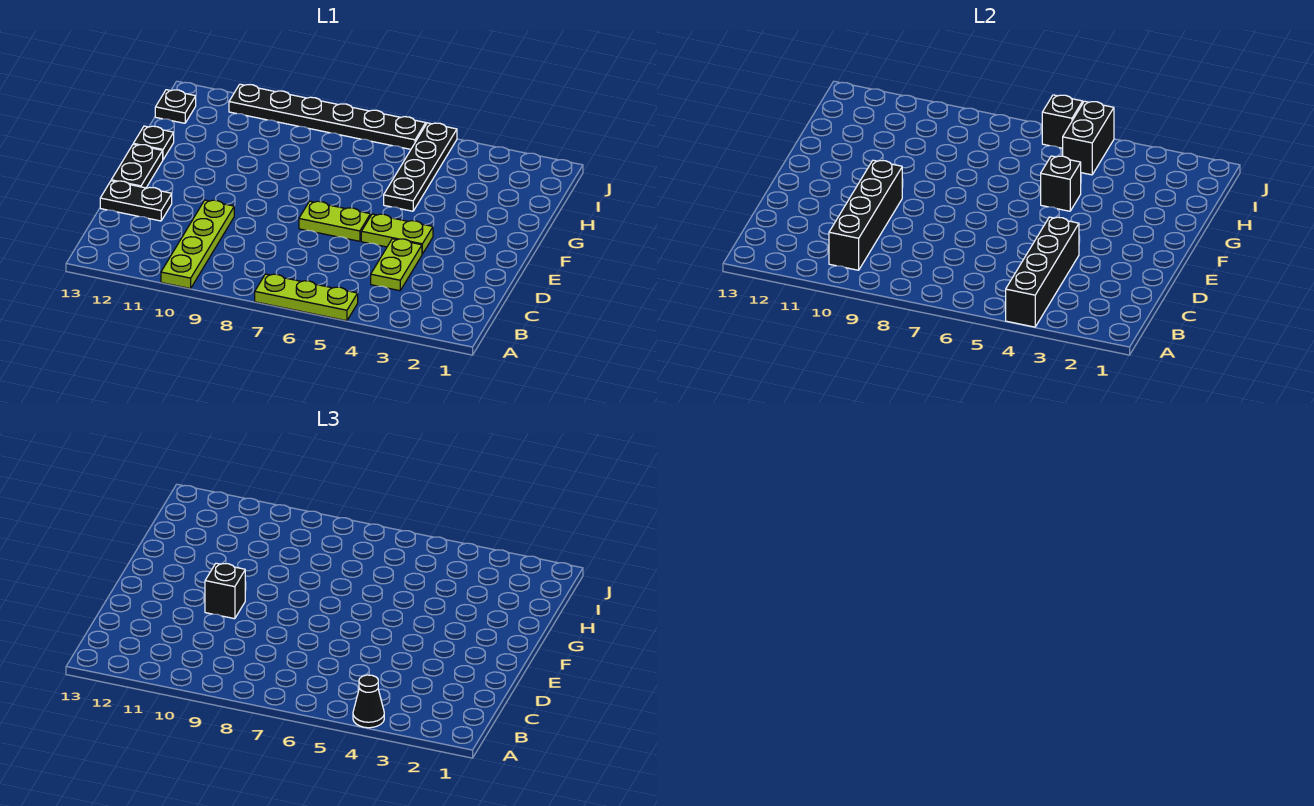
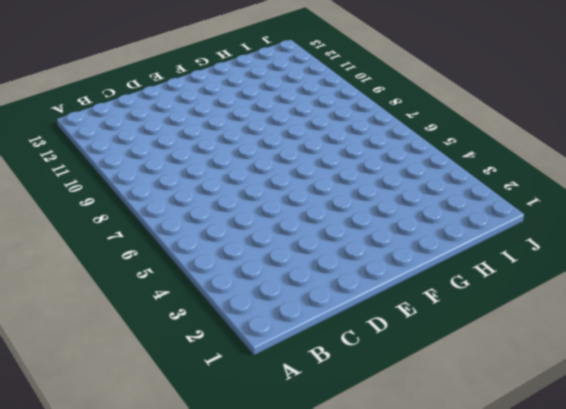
none -> lime plate A5:A7 level 1
none -> lime plate A10:D10 level 1
none -> lime plate C4:D4 level 1

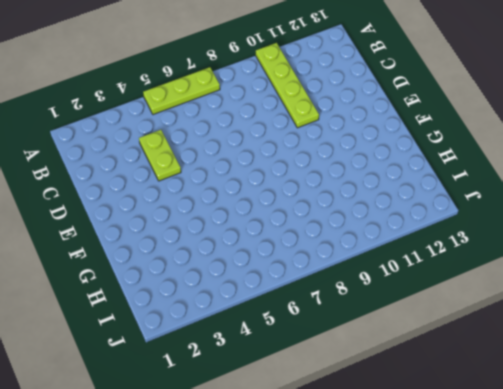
none -> black plate D12:D13 level 1
none -> lime plate E4:E5 level 1
none -> lime plate E6:E7 level 1

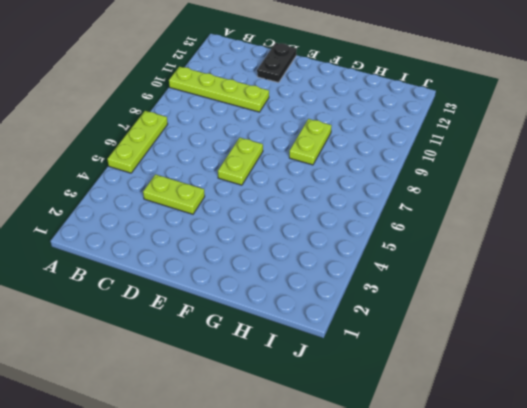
lime plate G8:G9 level 1 -> lime plate E4:E5 level 1
none -> black plate E13:F13 level 1
none -> black plate G5:J5 level 1
none -> black plate G13 level 1

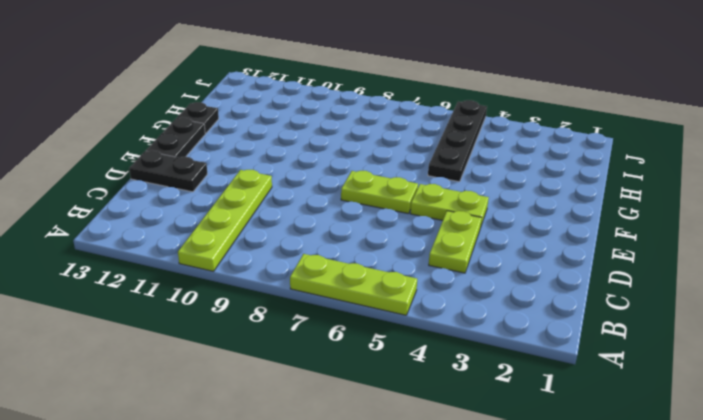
none -> black plate I13 level 1
none -> black plate J6:J11 level 1
none -> black brick A4:D4 level 2

